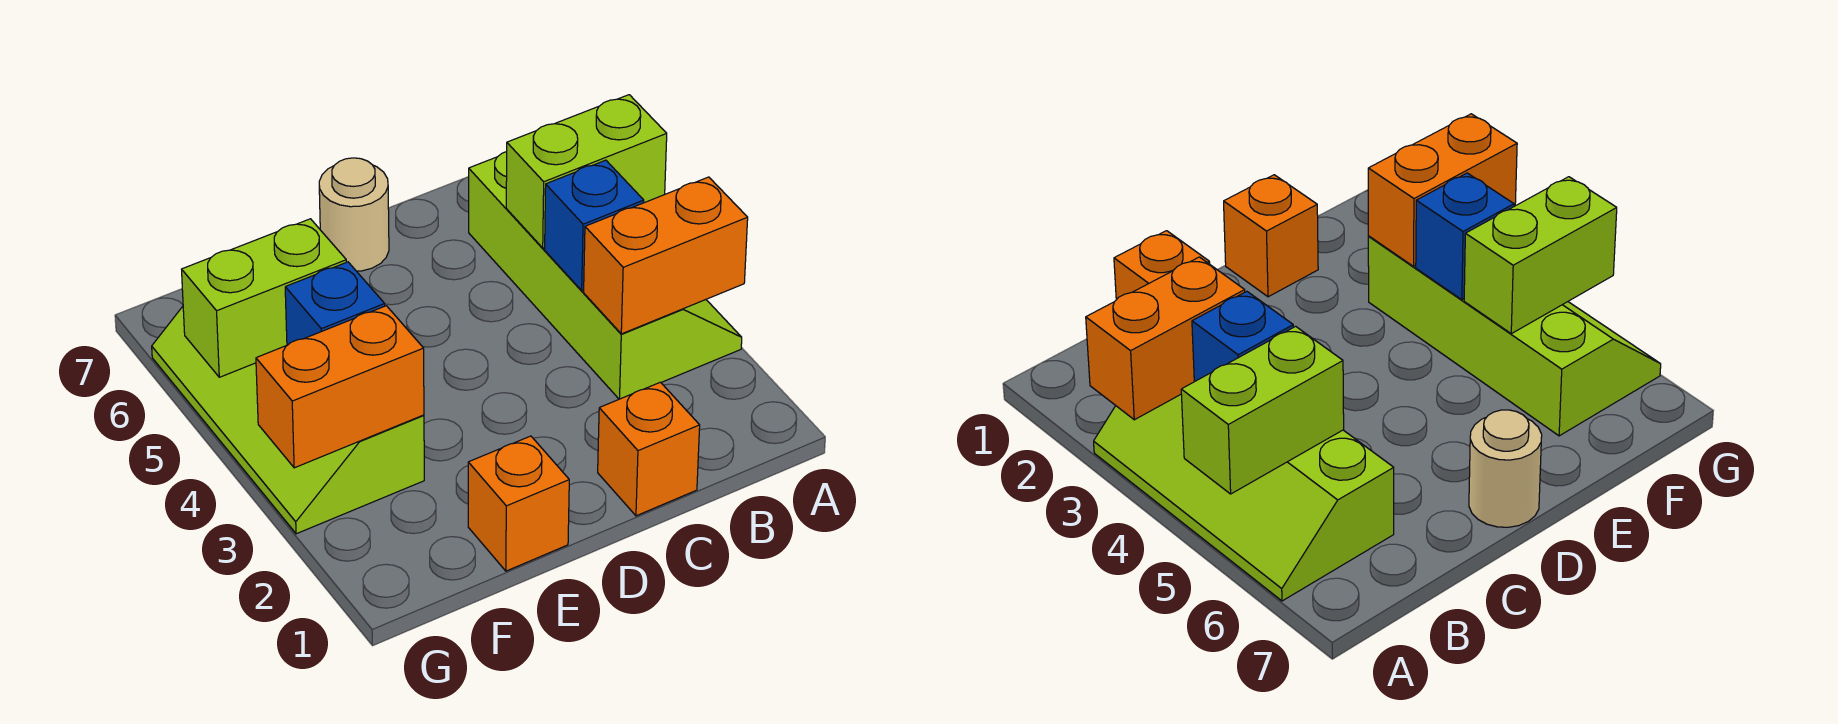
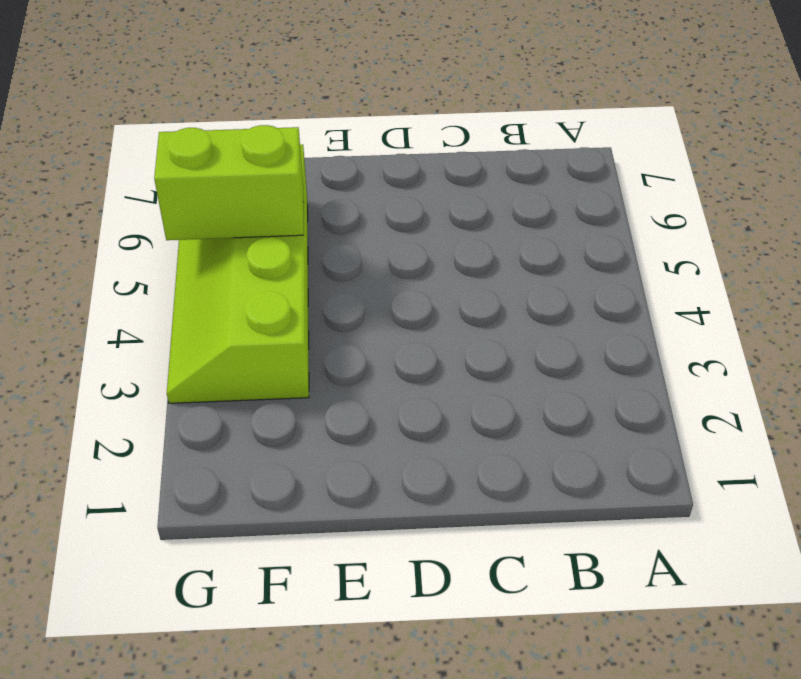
none -> lime slope A3:B6 level 1 top B
none -> orange brick C1 level 1

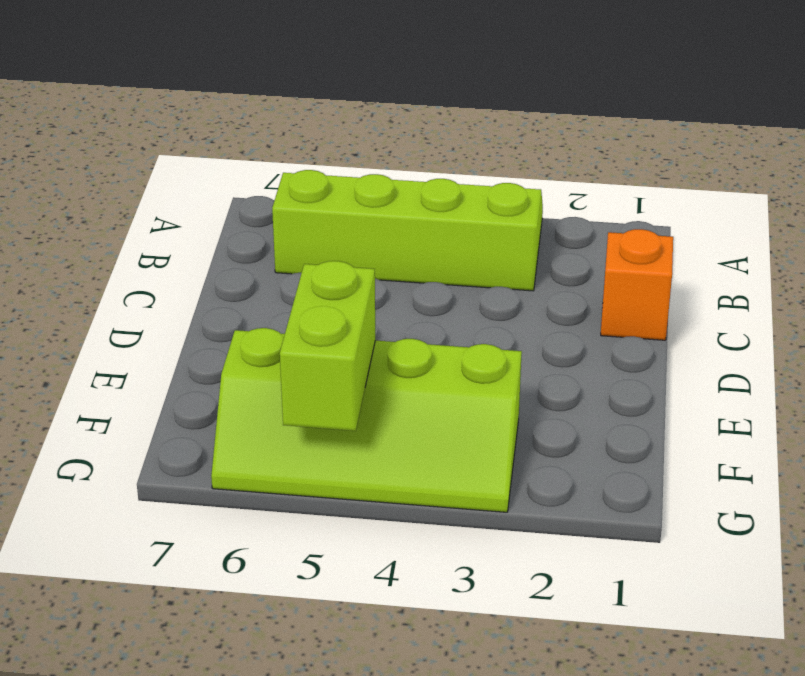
none -> tan round brick D7 level 1
none -> orange brick E1 level 1

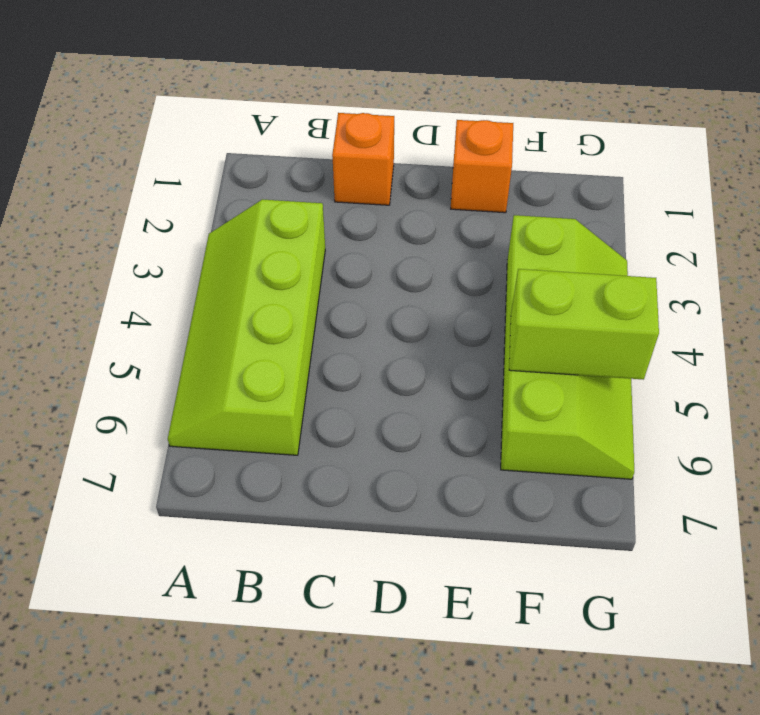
none -> tan round brick D7 level 1
none -> orange brick A3:B3 level 2

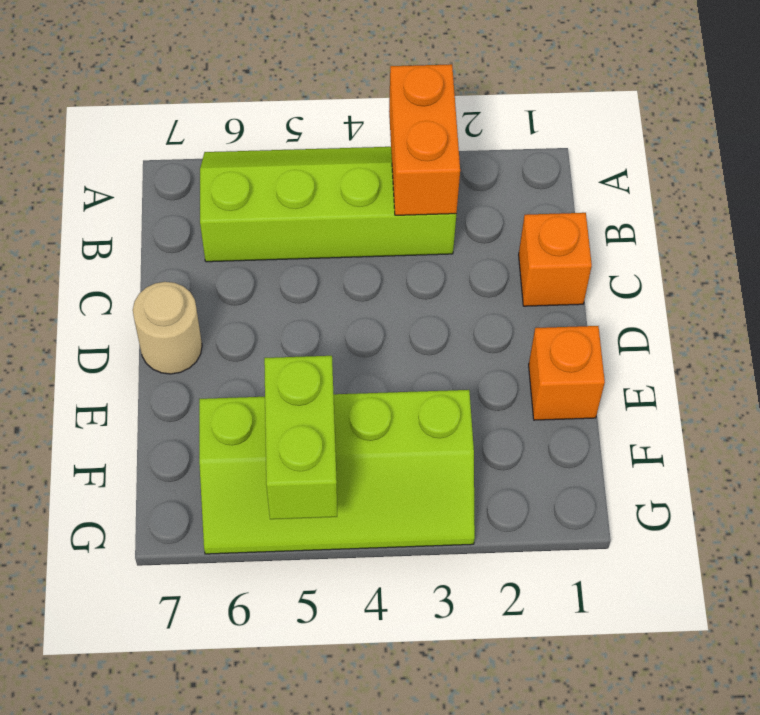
none -> lime brick A5:B5 level 2
none -> blue brick B4 level 2

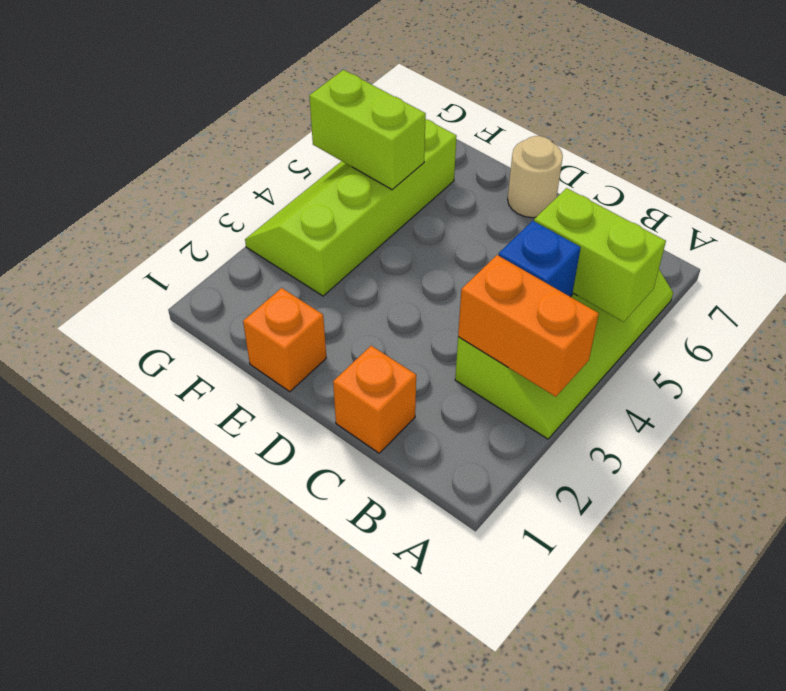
none -> orange brick F3:G3 level 2
none -> blue brick F4 level 2

